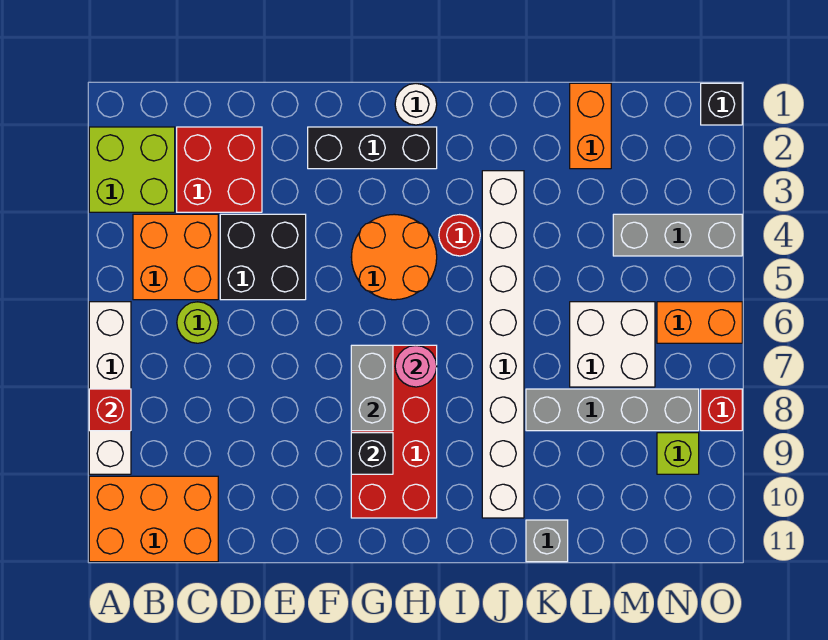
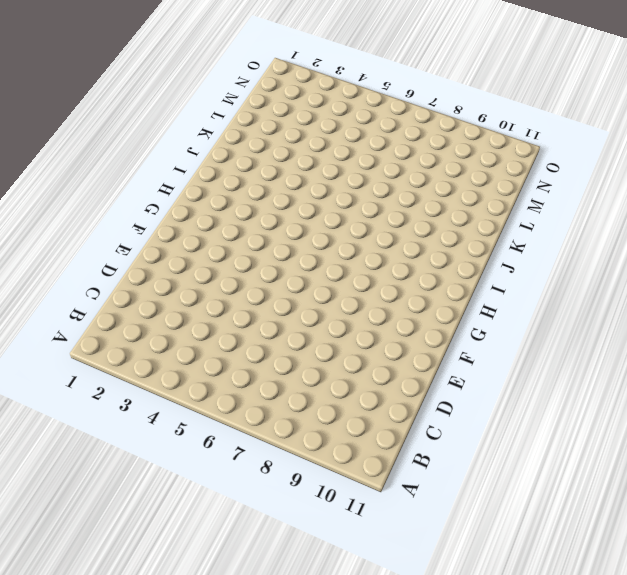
none -> lime brick A2:B3 level 1
none -> white brick A6:A9 level 1
none -> orange brick A10:C11 level 1

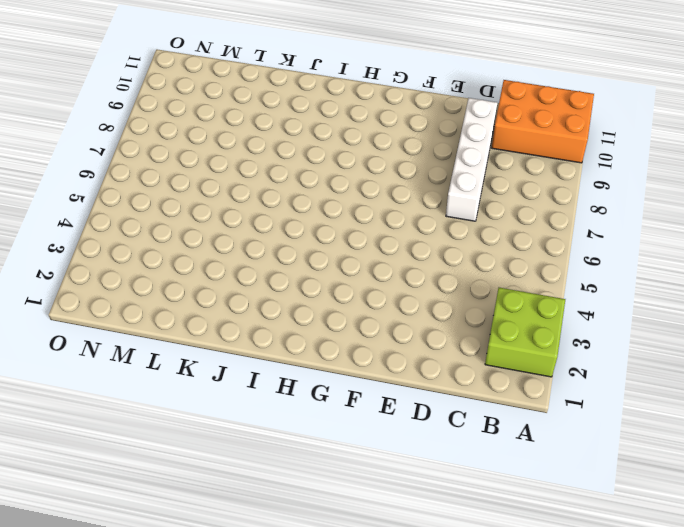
white brick D7:D10 level 1 -> white brick A6:A9 level 1
none -> orange brick B4:C5 level 1
none -> red brick C2:D3 level 1
none -> lime round brick C6 level 1

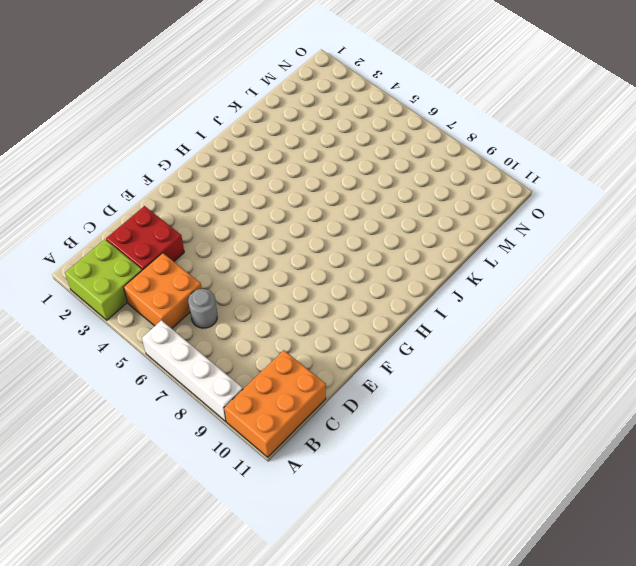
grey round brick C6 level 1 -> lime round brick C6 level 1
none -> black brick D4:E5 level 1
none -> black brick F2:H2 level 1
none -> orange round brick G4:H5 level 1

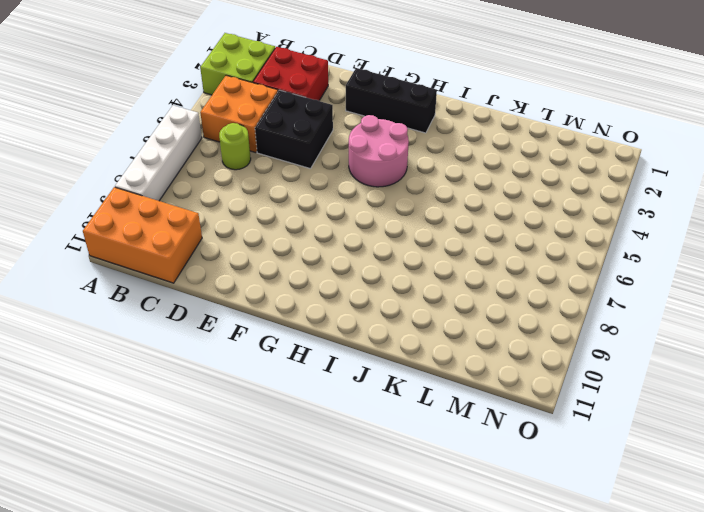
pink round brick G4:H5 level 1 -> orange round brick G4:H5 level 1
none -> red brick G7:H10 level 1
none -> white round brick H1 level 1
none -> red round brick I4 level 1

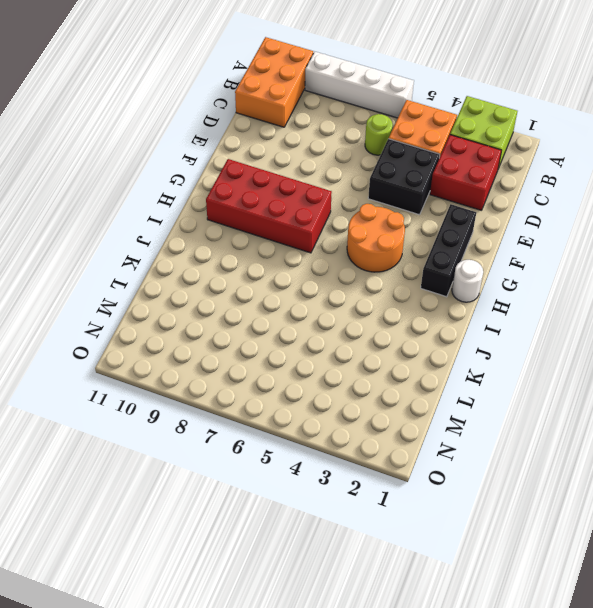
none -> red round brick I4 level 1
none -> white brick J3:J10 level 1
none -> grey brick K8:N8 level 1

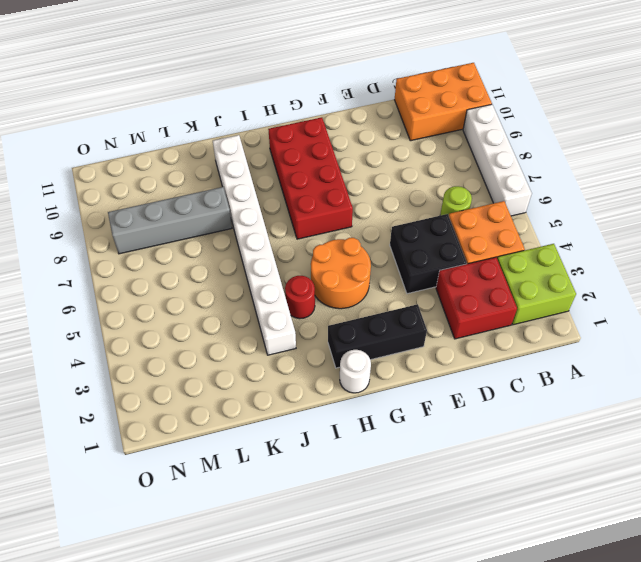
none -> grey brick K11 level 1
none -> orange brick L1:L2 level 1
none -> white brick L6:M7 level 1

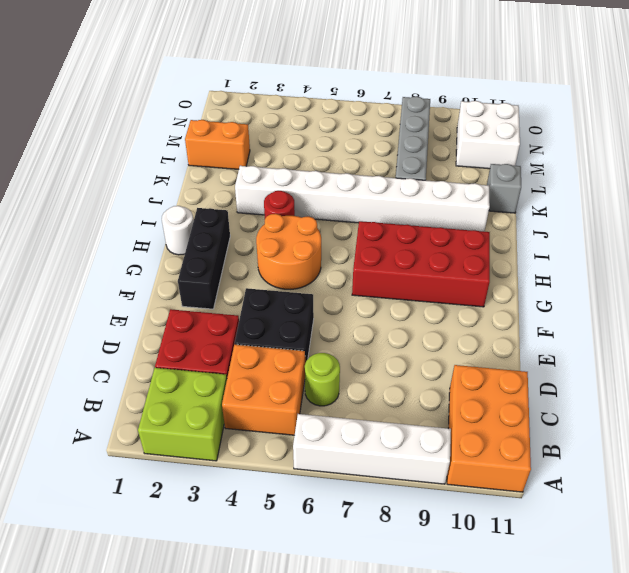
white brick M10:N11 level 1 -> white brick L6:M7 level 1
none -> grey brick M4:O4 level 1
none -> orange brick N6:O6 level 1
none -> lime brick N9 level 1

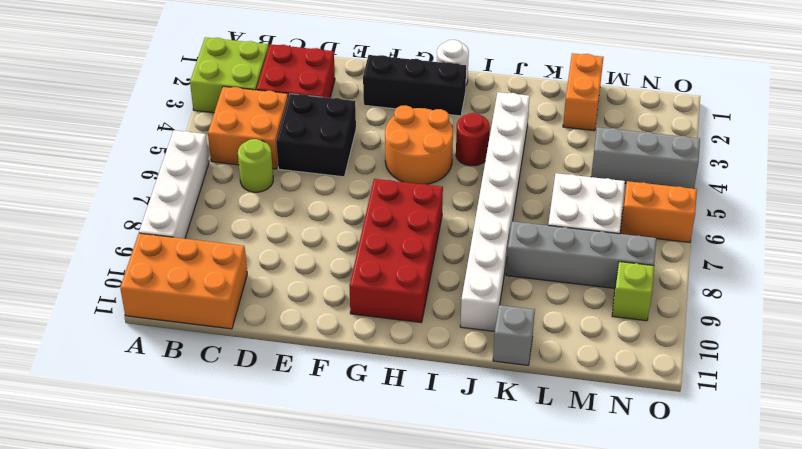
none -> black brick O1 level 1
none -> red brick O8 level 1
none -> red brick A8 level 2

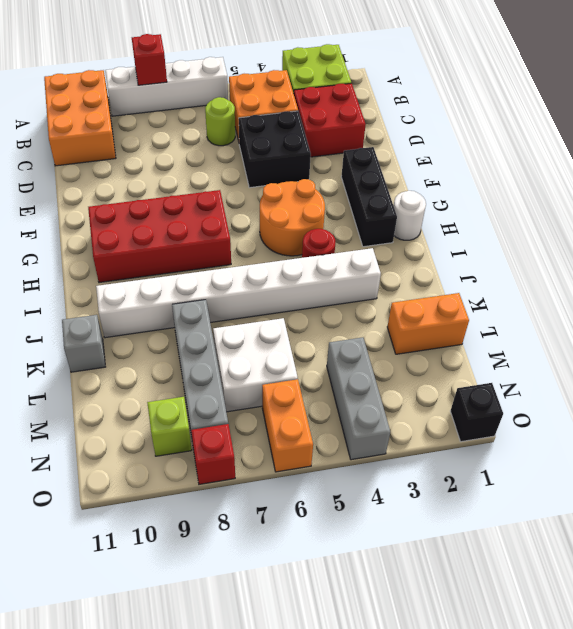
none -> grey brick G7:G8 level 2
none -> black brick G9 level 2
none -> pink round brick H7 level 2

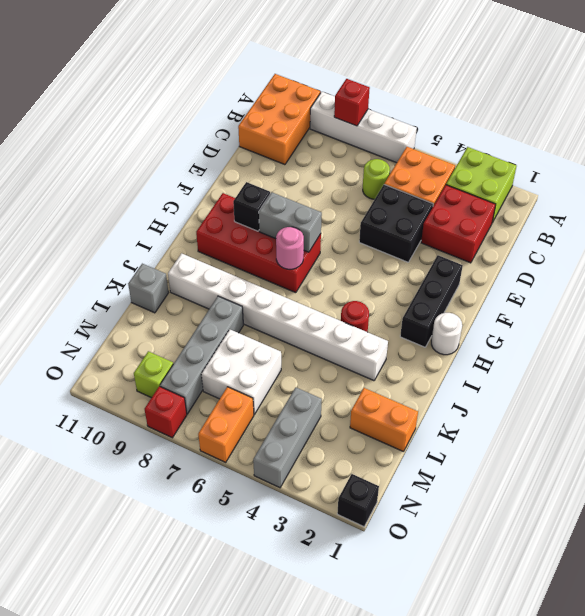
none -> orange round brick G4:H5 level 1

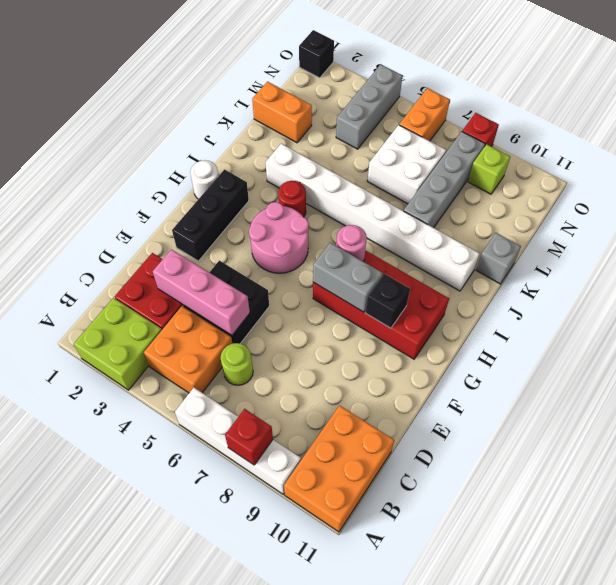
pink brick D3:D5 level 2 -> none
pink round brick G4:H5 level 1 -> orange round brick G4:H5 level 1

